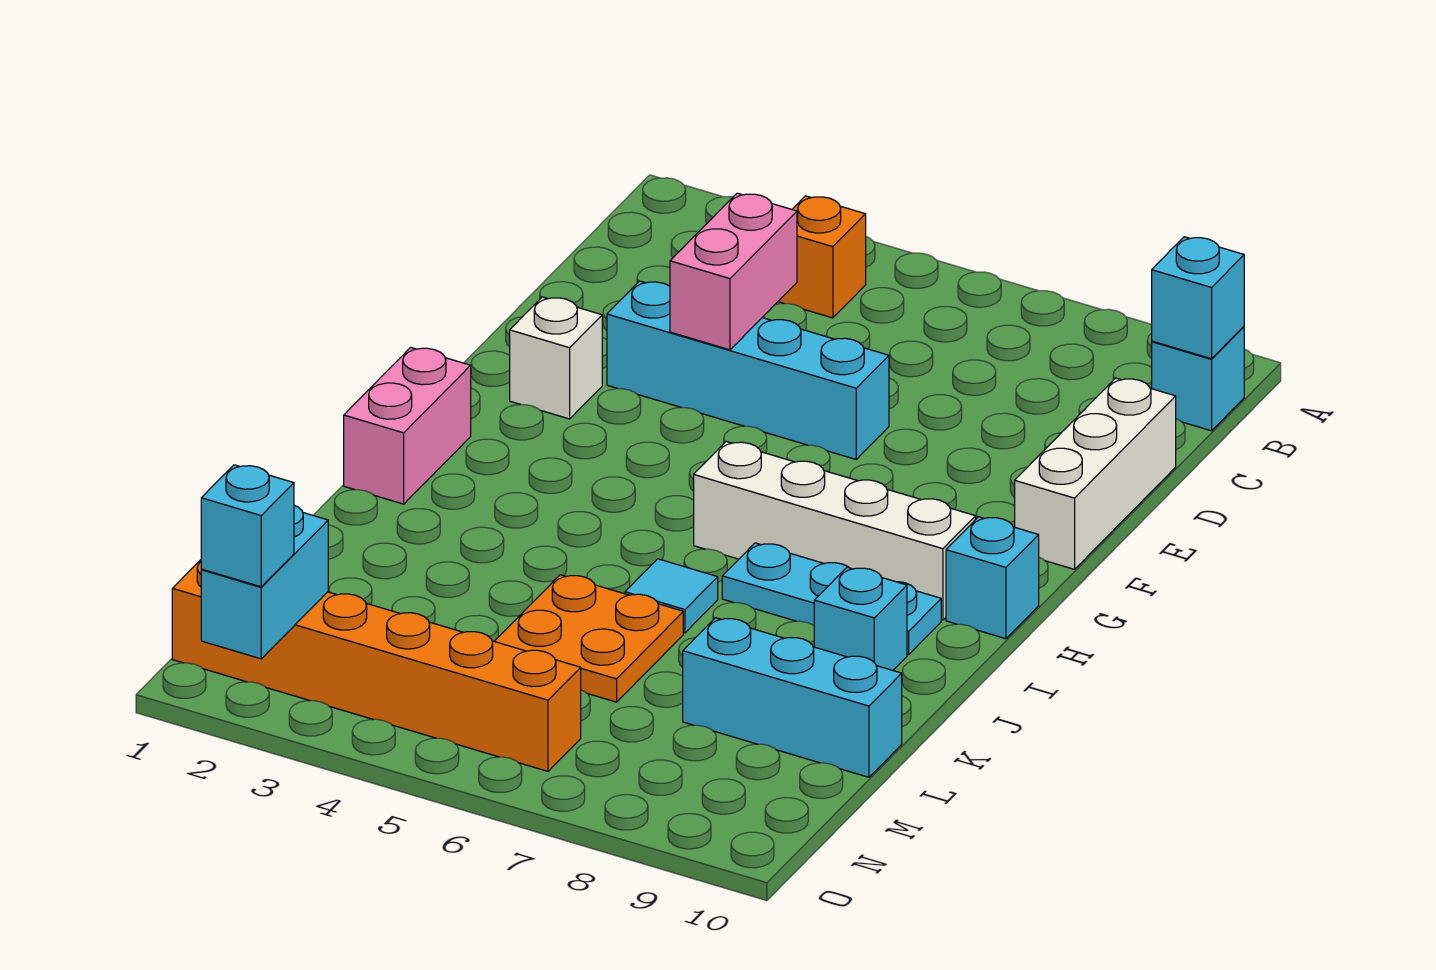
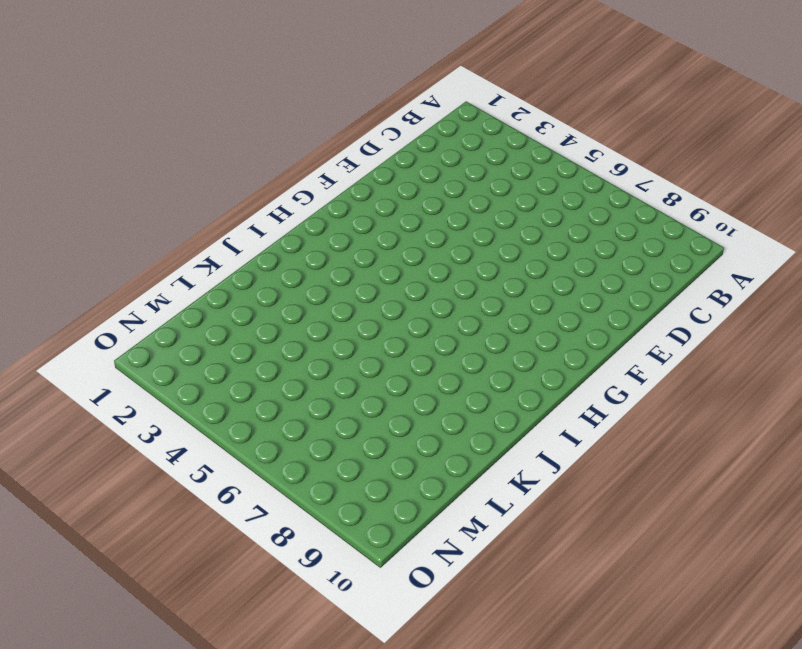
none -> orange brick B4 level 1
none -> cyan brick B10 level 1
none -> white brick D10:F10 level 1

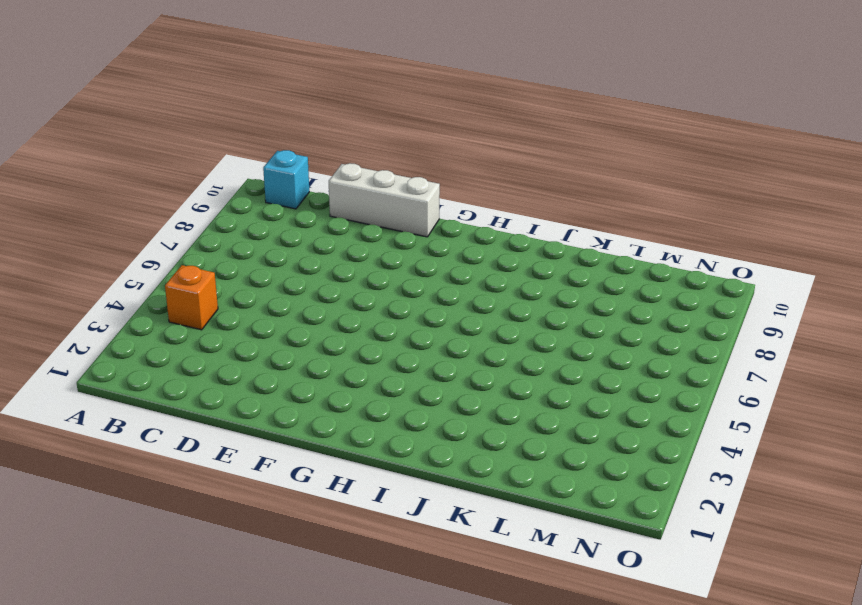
none -> cyan brick E3:E6 level 1
none -> white brick F2 level 1
none -> pink brick H1:I1 level 1

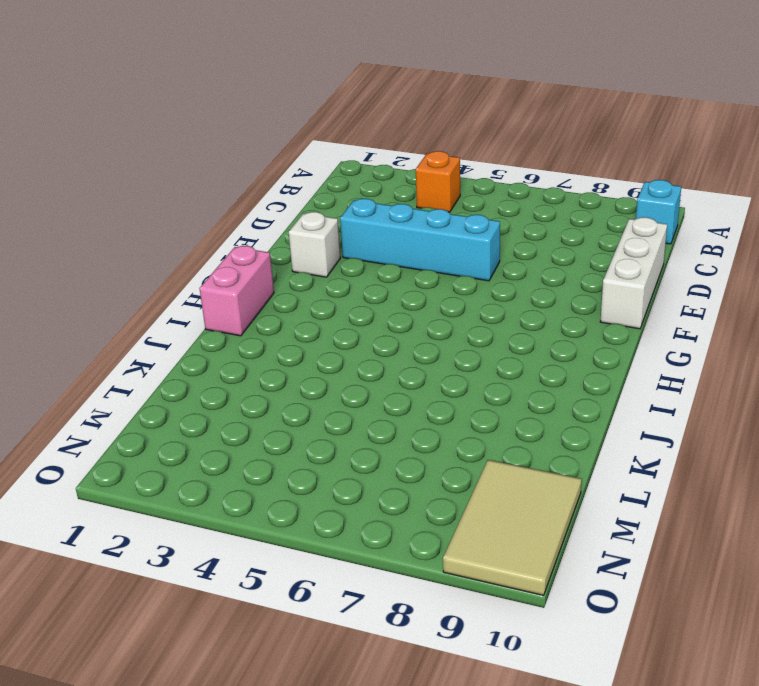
tan tile M9:O10 level 1 -> none
none -> white brick H6:H9 level 1
none -> cyan brick H10 level 1
none -> cyan plate I7:I9 level 1

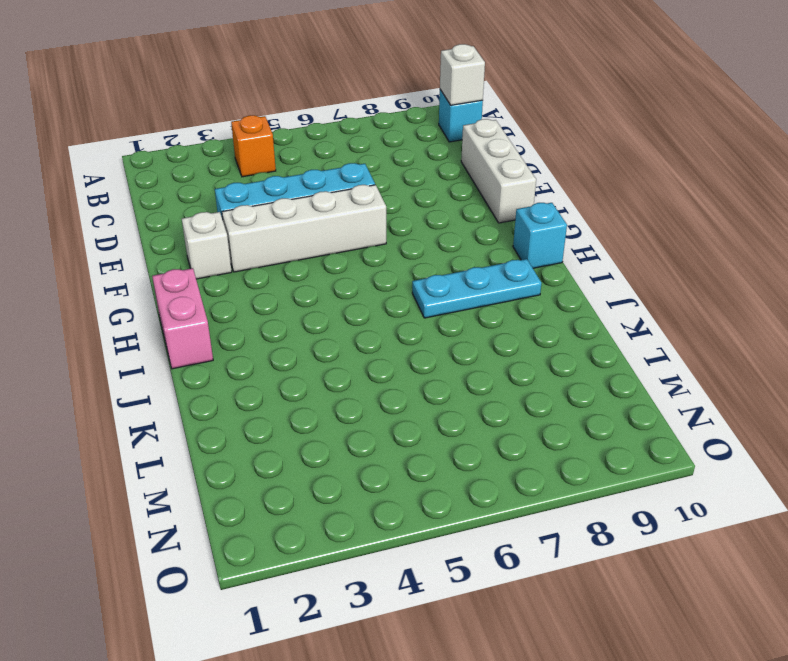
white brick B10 level 2 -> cyan brick B10 level 2
white brick F3:F6 level 1 -> white brick H6:H9 level 1
none -> cyan tile J6 level 1
none -> cyan brick J9 level 1
none -> orange plate K5:L6 level 1

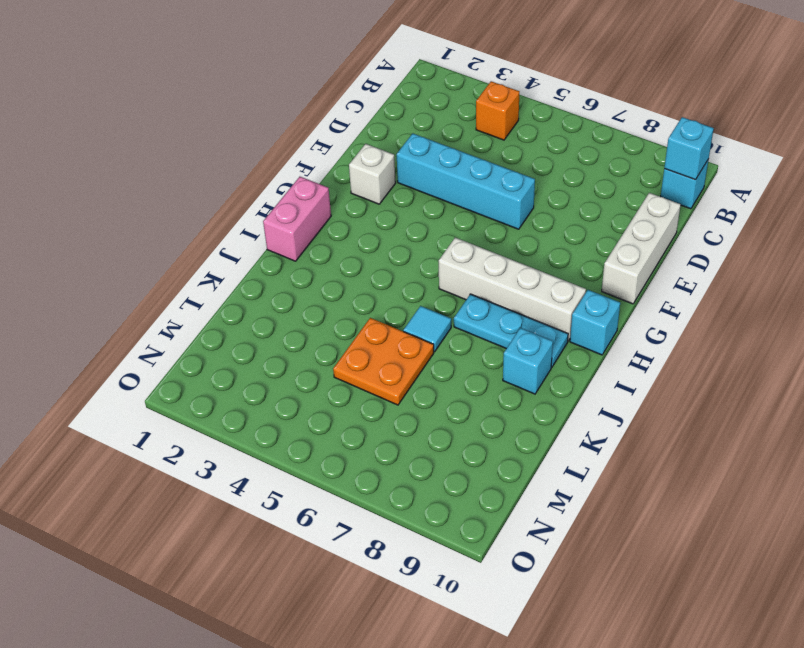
none -> cyan brick L8:L10 level 1
none -> orange brick N1:N6 level 1
none -> pink brick D4:E4 level 2

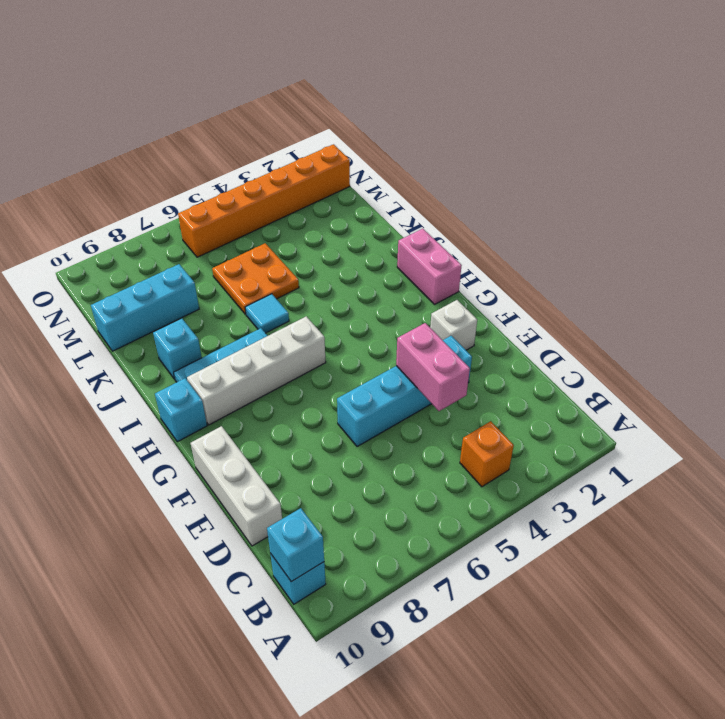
none -> cyan brick N2:O2 level 2
none -> cyan brick O2 level 3

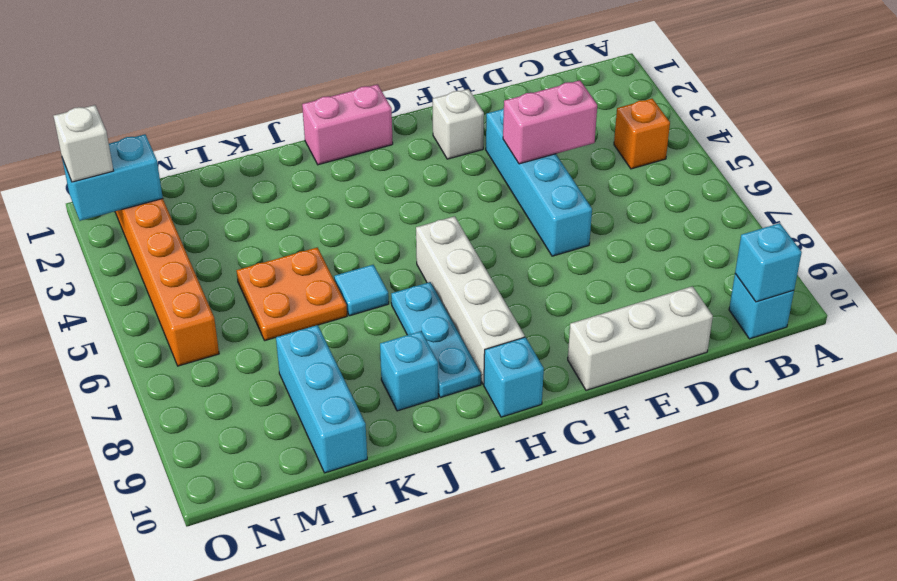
white brick O2 level 3 -> cyan brick O2 level 3

